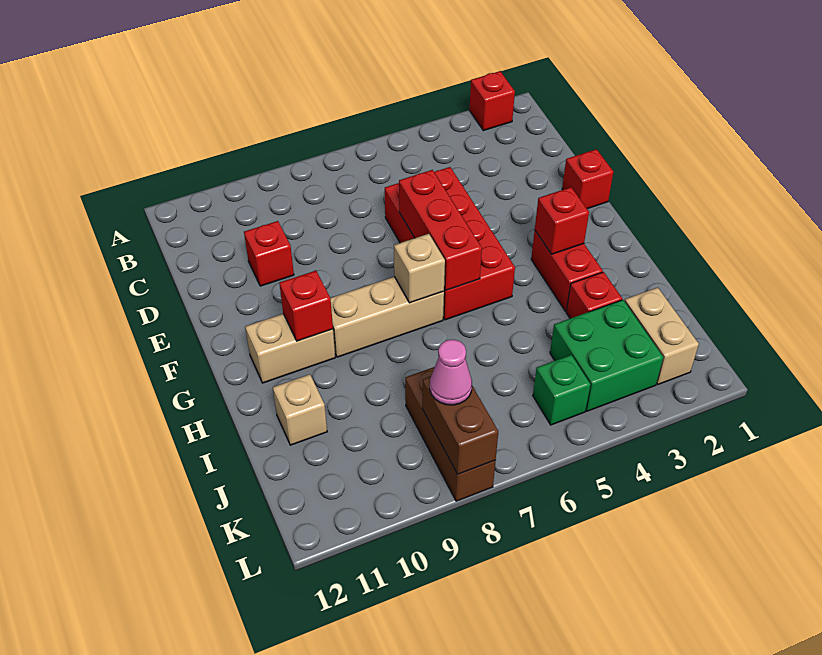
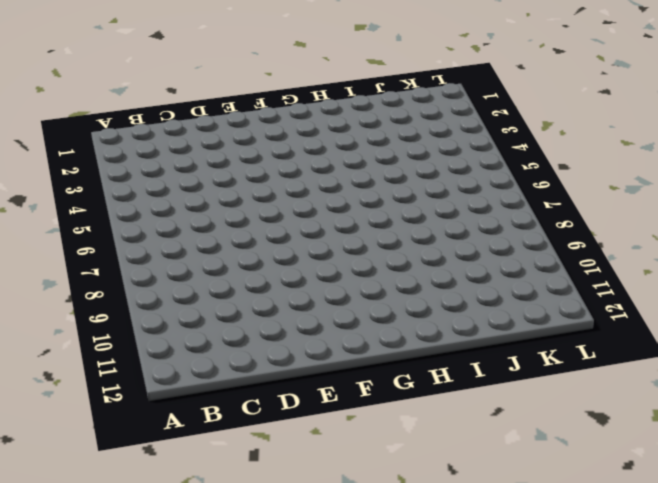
none -> red brick A2 level 1
none -> red brick D5:G6 level 1
none -> red brick D10 level 1

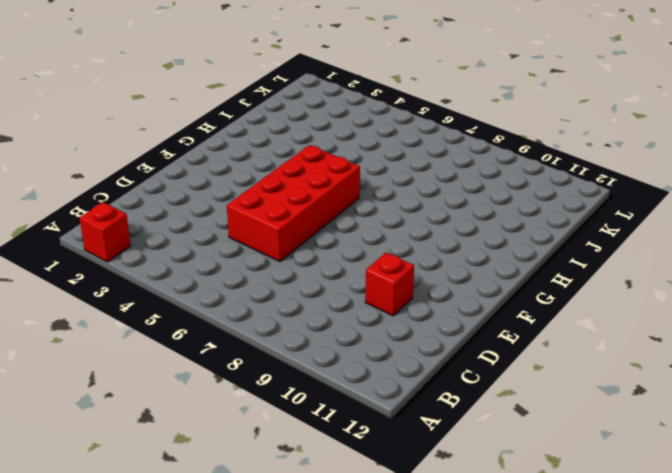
none -> red brick E1 level 1
none -> red brick G3:H3 level 1
none -> tan brick G7:G9 level 1

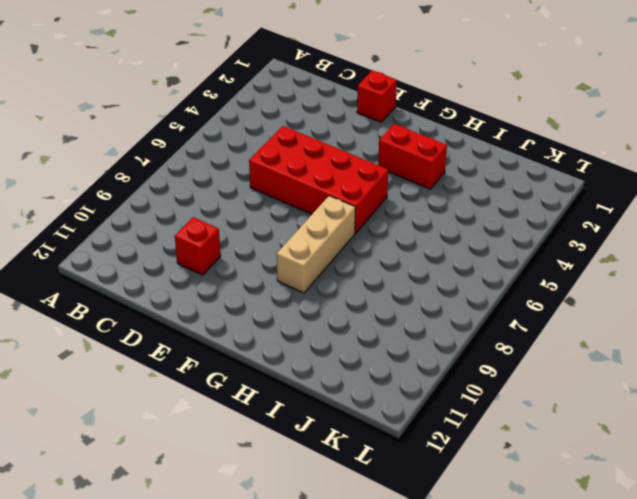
none -> red brick A2 level 1
none -> tan brick G10:G11 level 1
none -> red brick I3 level 1

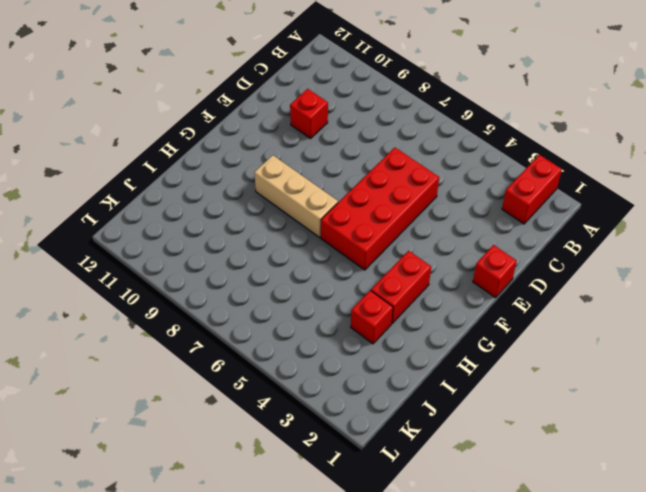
red brick A2:B2 level 1 -> red brick A2 level 1
none -> tan brick G10:G11 level 1
none -> tan brick I11 level 1
none -> tan brick J2:K2 level 1

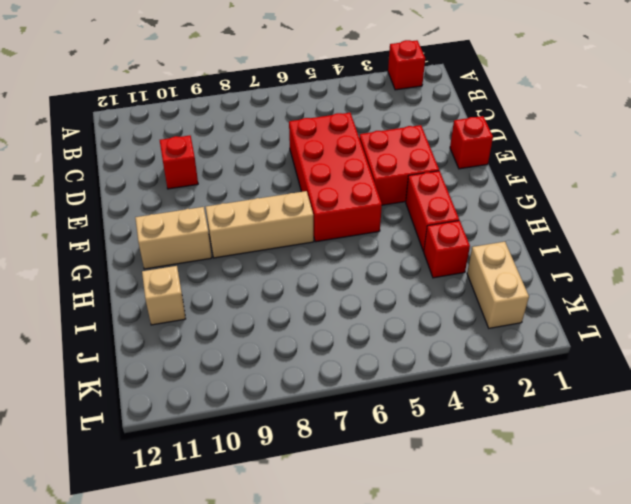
red brick E3:F4 level 1 -> none
none -> green brick J3:K4 level 1
none -> brown brick J8:L8 level 1
none -> green brick K5 level 1

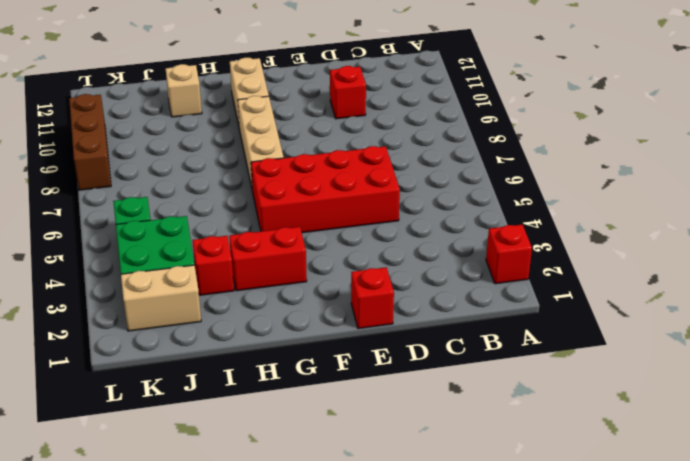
brown brick L8:L10 level 1 -> brown brick J8:L8 level 1
none -> red brick E6:G6 level 2
none -> red brick G3 level 2
none -> tan brick G7 level 2

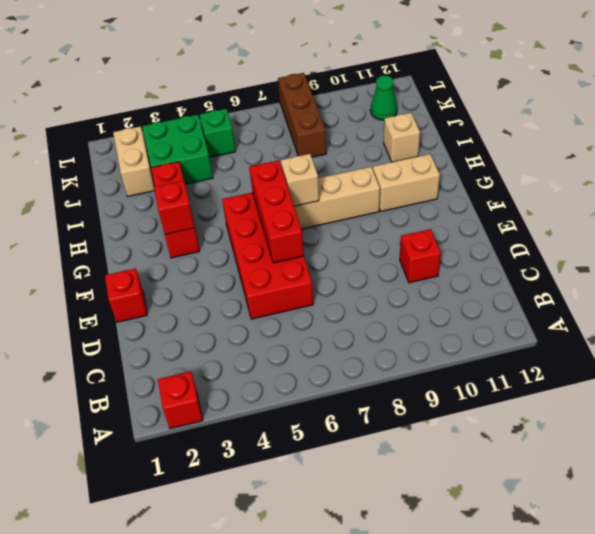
green cone K11 level 1 -> none
none -> red brick G10 level 2
none -> brown brick K8:L8 level 2
none -> pink cone K8 level 3

